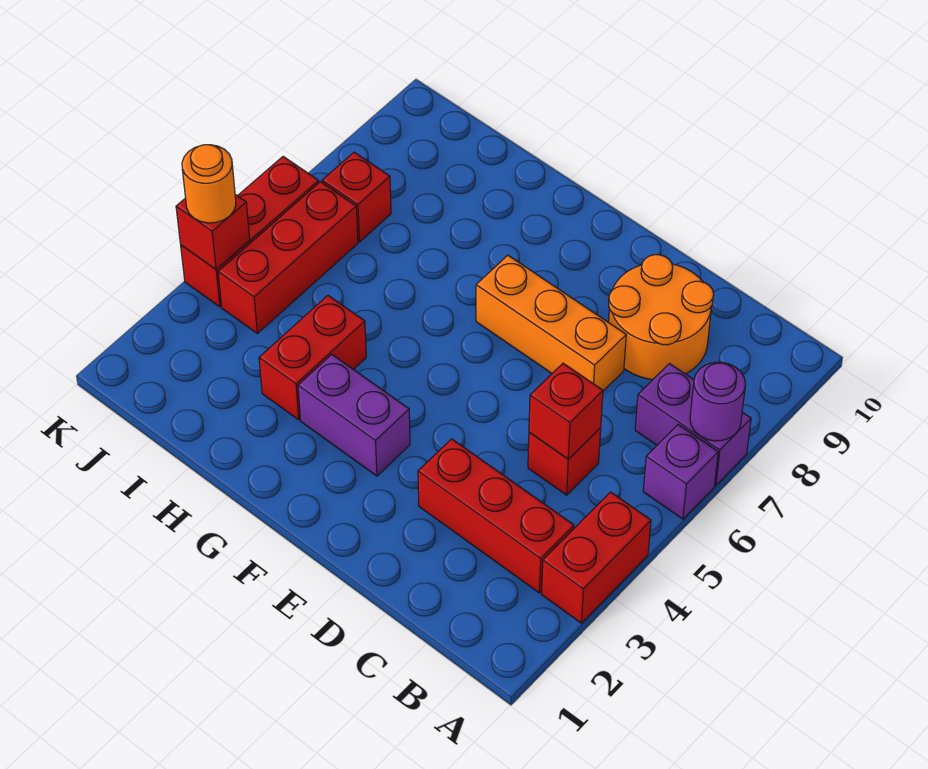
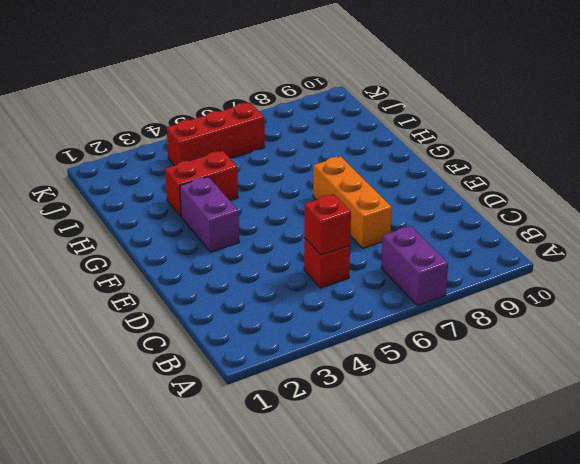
none -> red brick A3:A4 level 1
none -> purple brick A6 level 1
none -> red brick B3:D3 level 1

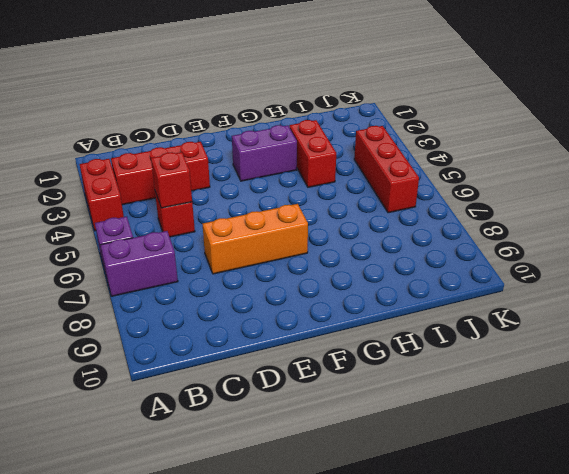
none -> orange round brick C8:D9 level 1
none -> red brick J7 level 1
none -> red brick K4:K6 level 1

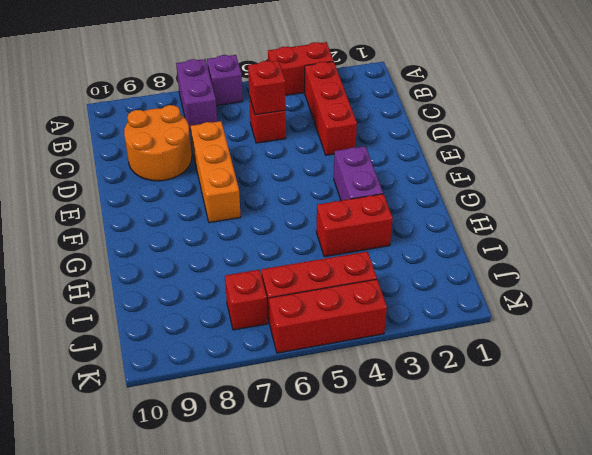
none -> purple round brick A7 level 2
none -> red brick K4 level 2
none -> orange round brick K4 level 3

